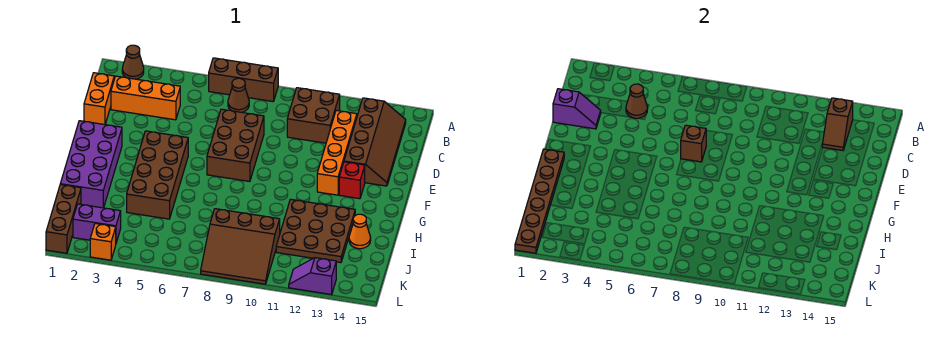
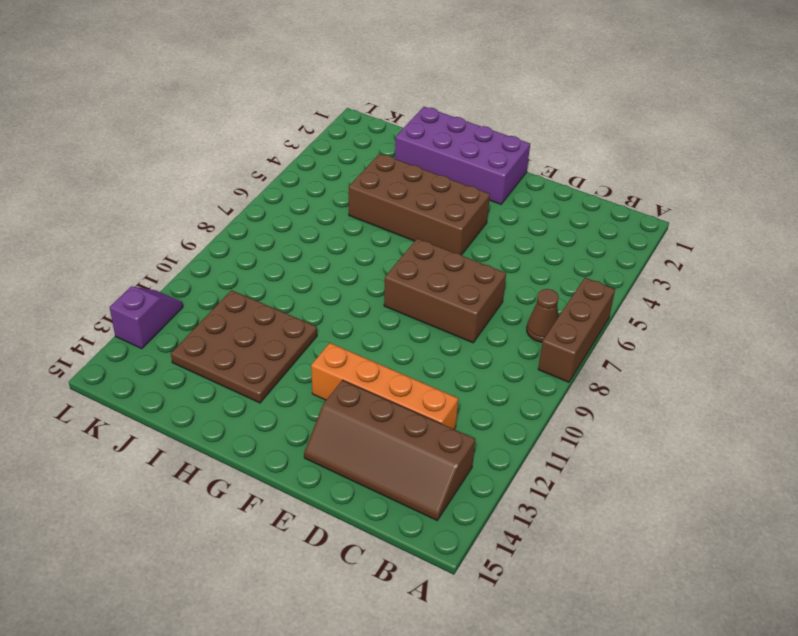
none -> brown cone A2 level 1
none -> brown brick B10:C11 level 1
none -> orange brick C1:D1 level 1

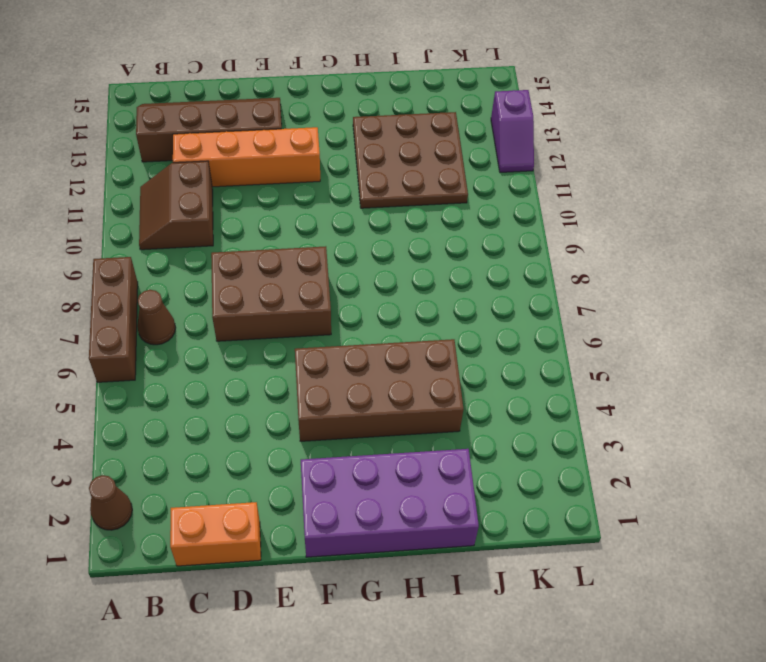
brown slope B10:C11 level 1 top C -> brown brick B10:C11 level 1
none -> orange brick C2:C4 level 1
none -> red brick F13 level 1
none -> orange cone I14 level 1

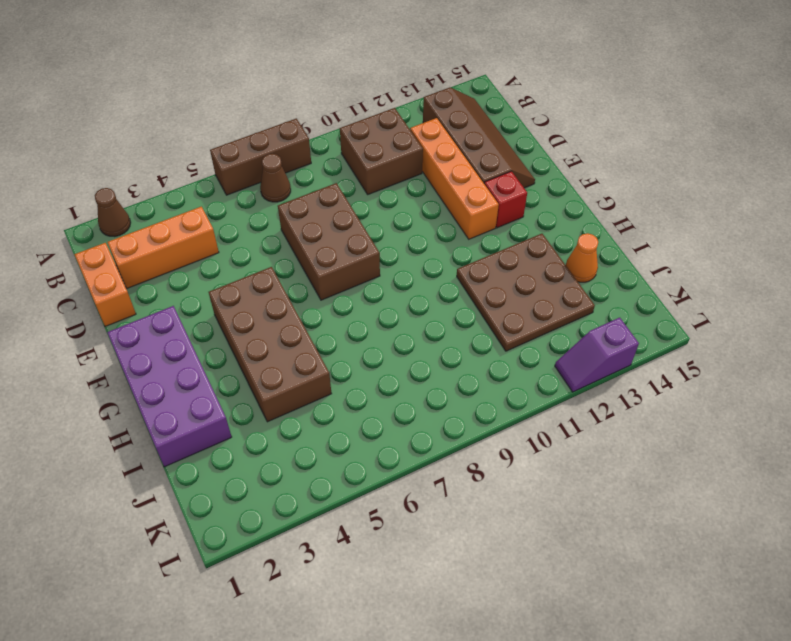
none -> brown brick J1:L1 level 1
none -> brown slope J8:L10 level 1 top J
none -> purple brick K2:K3 level 1

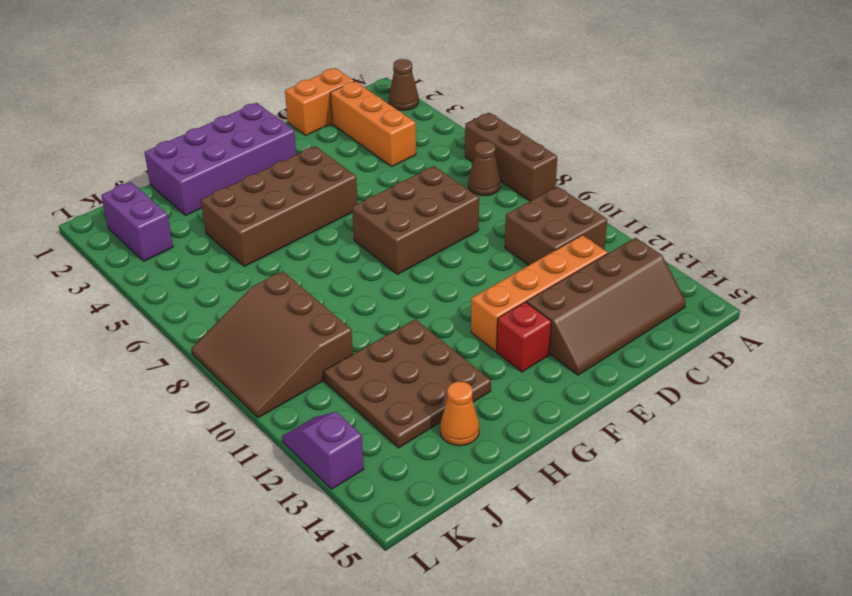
none -> brown brick J1:L1 level 1
none -> orange brick L3 level 1
none -> brown slope B13:C13 level 2 top B

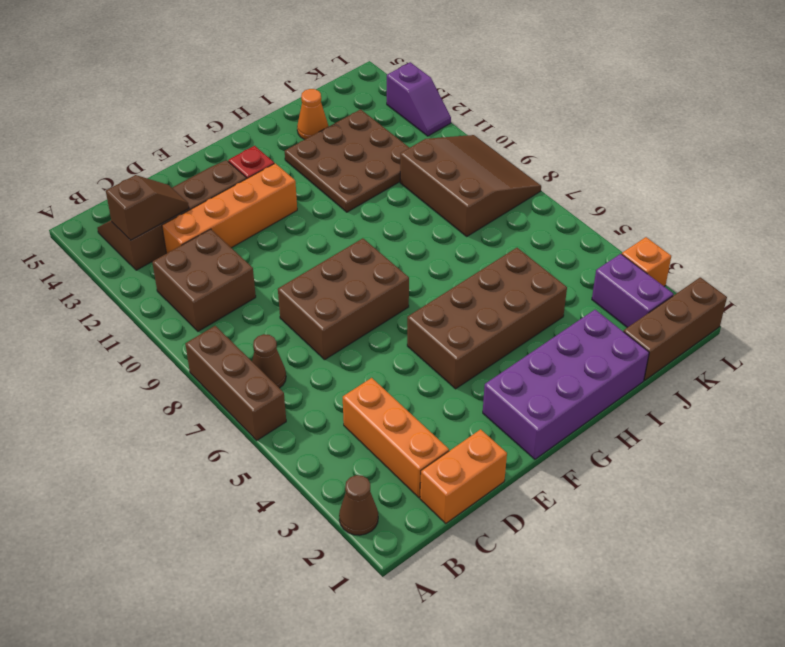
none -> brown cone C4 level 2
none -> purple slope D1:D2 level 2 top 1
none -> brown brick E7 level 2

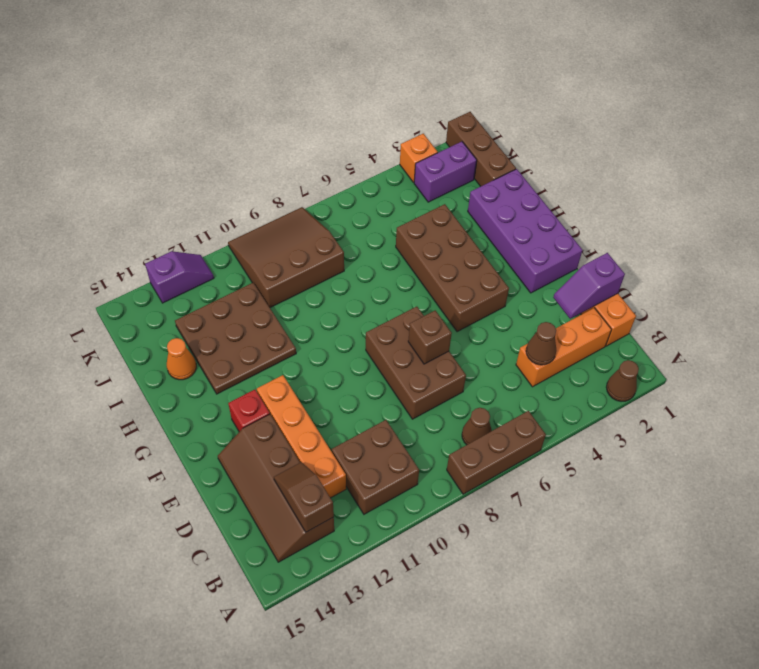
none -> brown plate G1:L1 level 2

